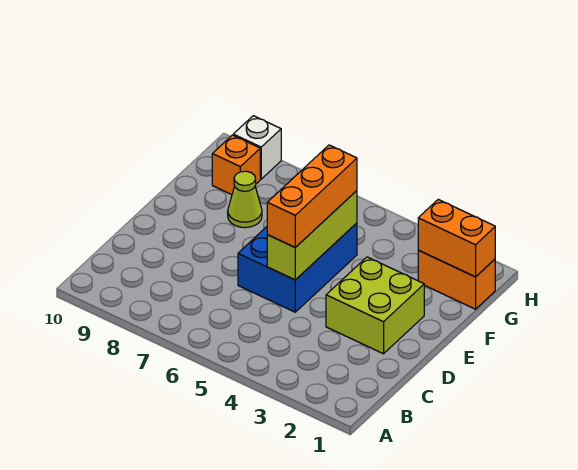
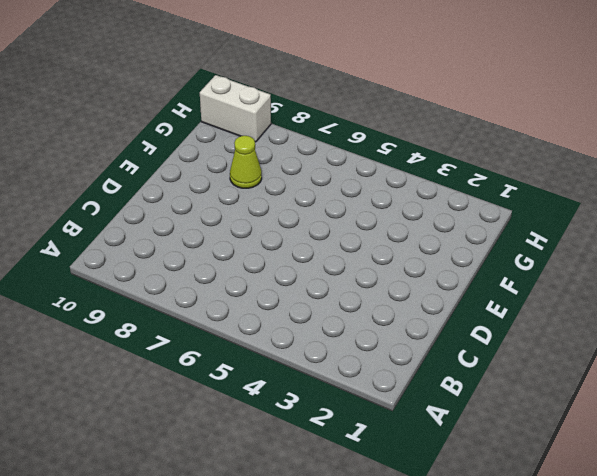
white brick H9:H10 level 1 -> white brick H9 level 1
none -> lime brick D2:E3 level 1
none -> blue brick D5:F6 level 1

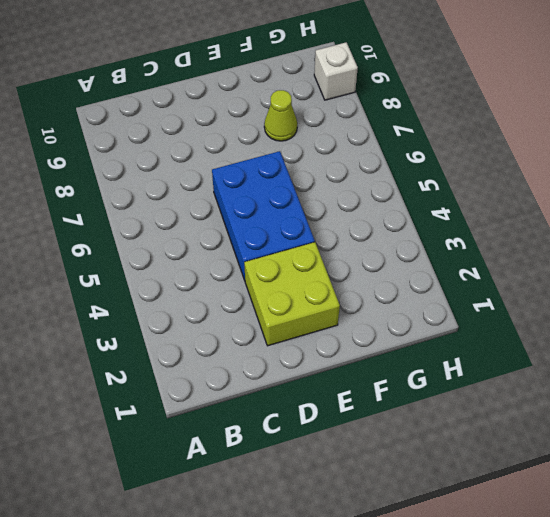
blue brick D4:E6 level 1 -> blue brick D5:F6 level 1
none -> orange brick G1:G2 level 1
none -> orange brick G9 level 1

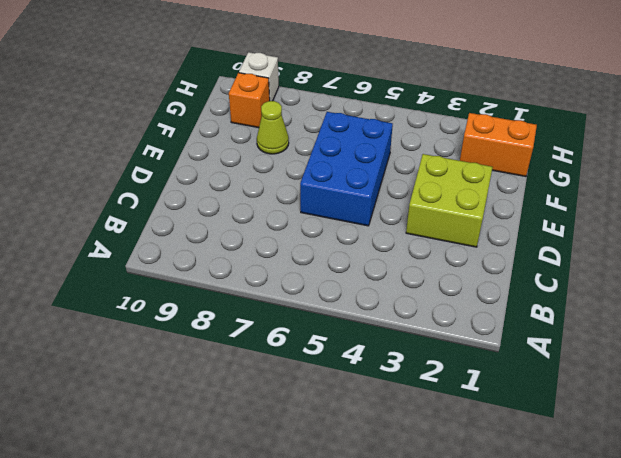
none -> lime brick D5:F5 level 2
none -> orange brick G1:G2 level 2

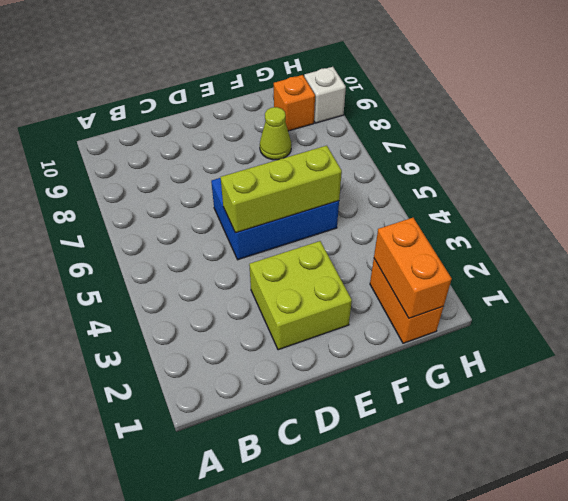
none -> orange brick D5:F5 level 3

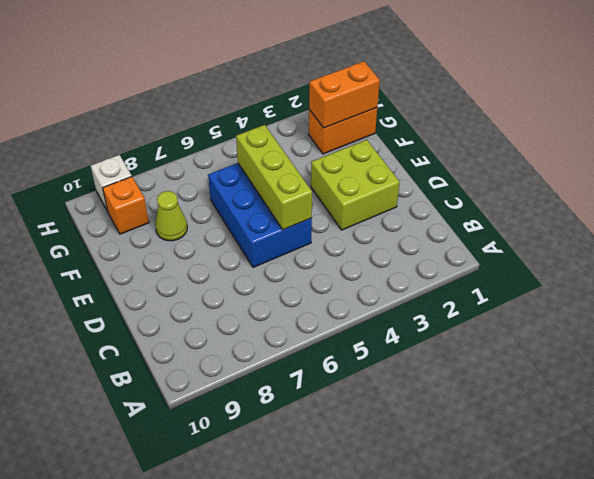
none -> orange brick D5:F5 level 3

